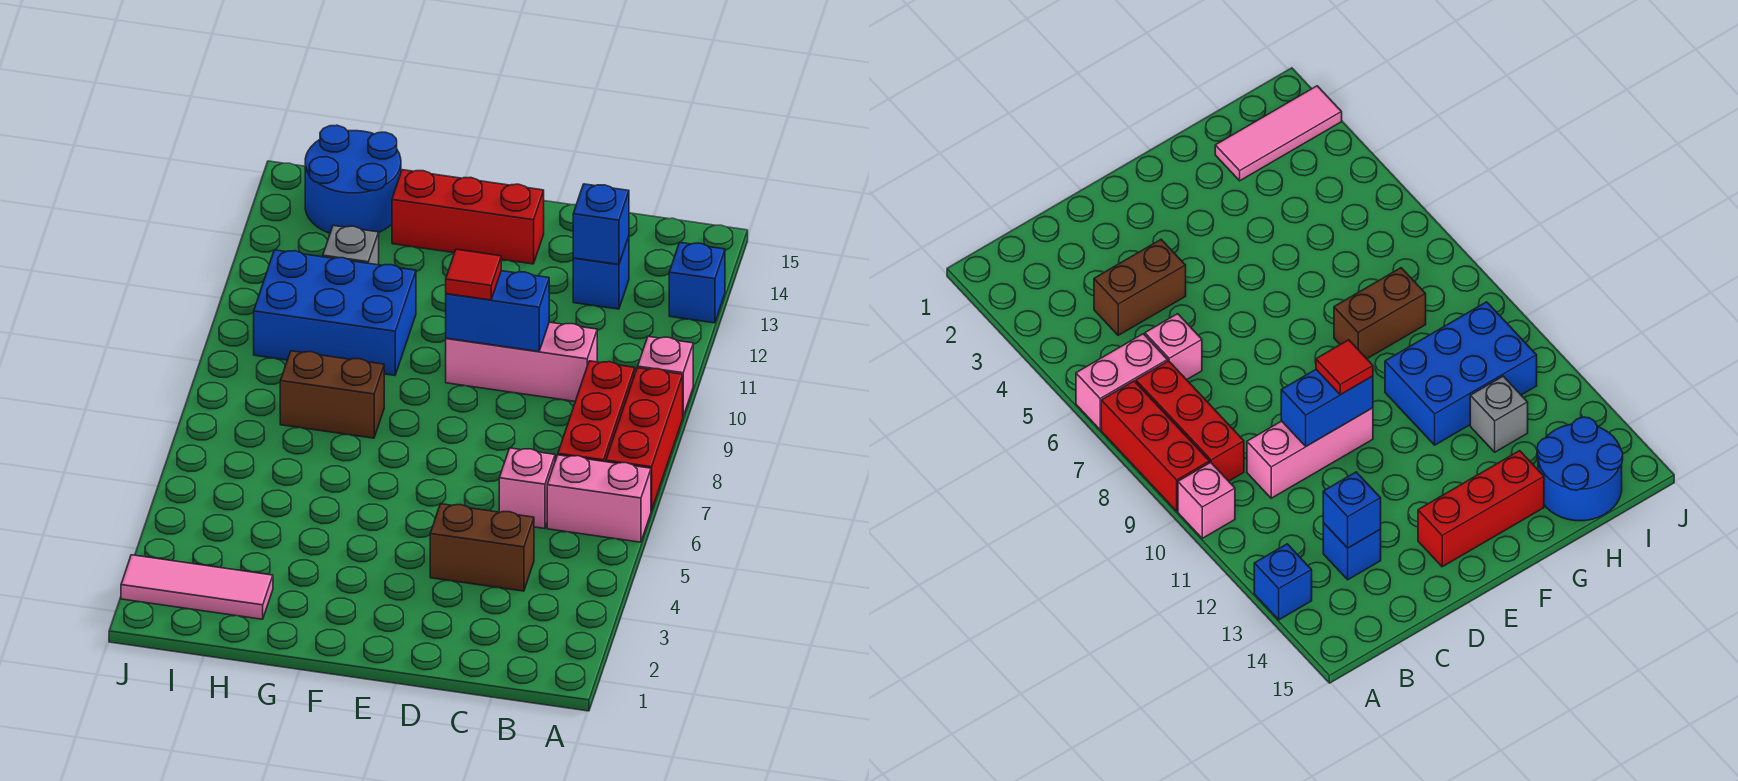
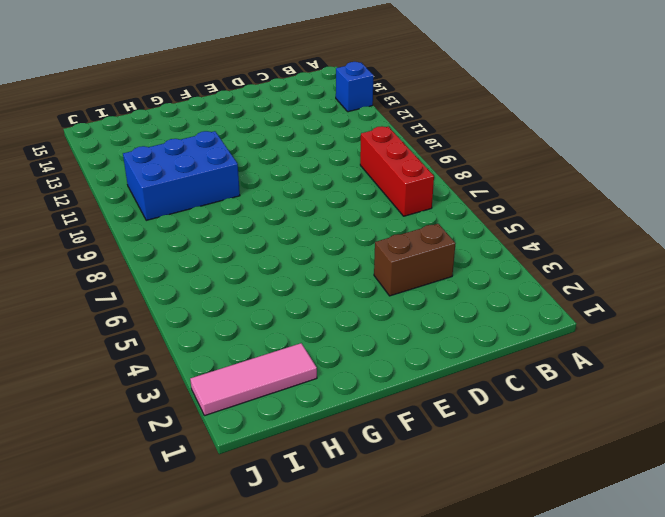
none -> pink brick A6:B6 level 1
none -> red brick A7:A9 level 1
none -> pink brick A10 level 1

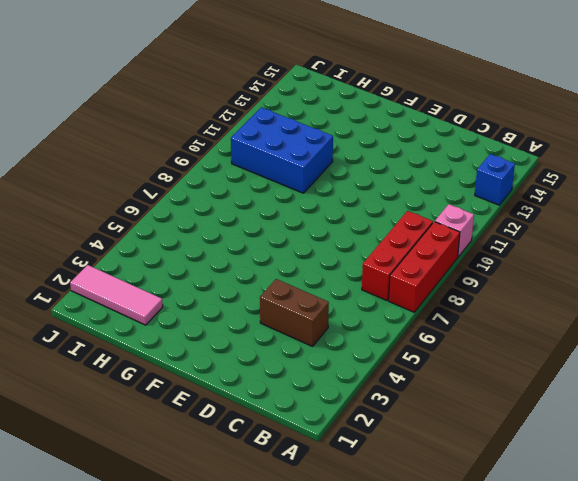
none -> pink brick A6:B6 level 1
none -> pink brick C6 level 1
none -> pink brick C10:E10 level 1

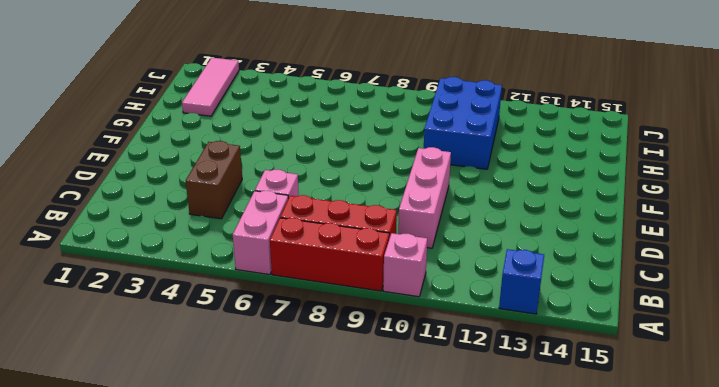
none -> blue brick C13 level 1
none -> red brick E14:G14 level 1
none -> brown brick G8:H8 level 1

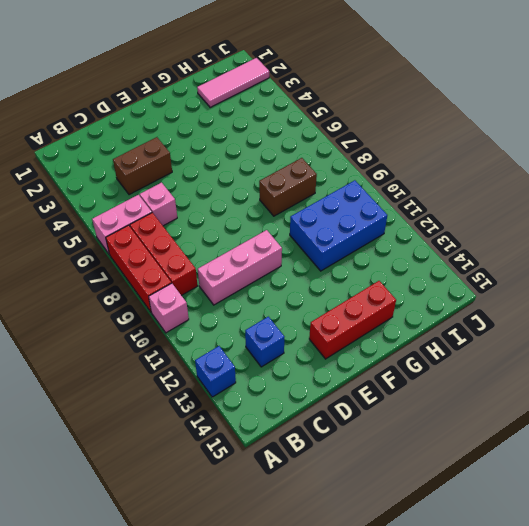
none -> grey brick H12 level 1
none -> blue round brick H14:I15 level 1
none -> blue brick C13 level 2

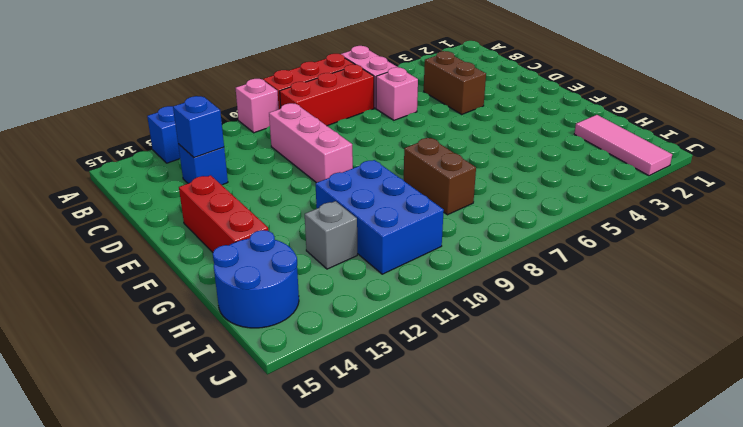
none -> blue brick D10:E10 level 2
none -> red tile E10 level 3

